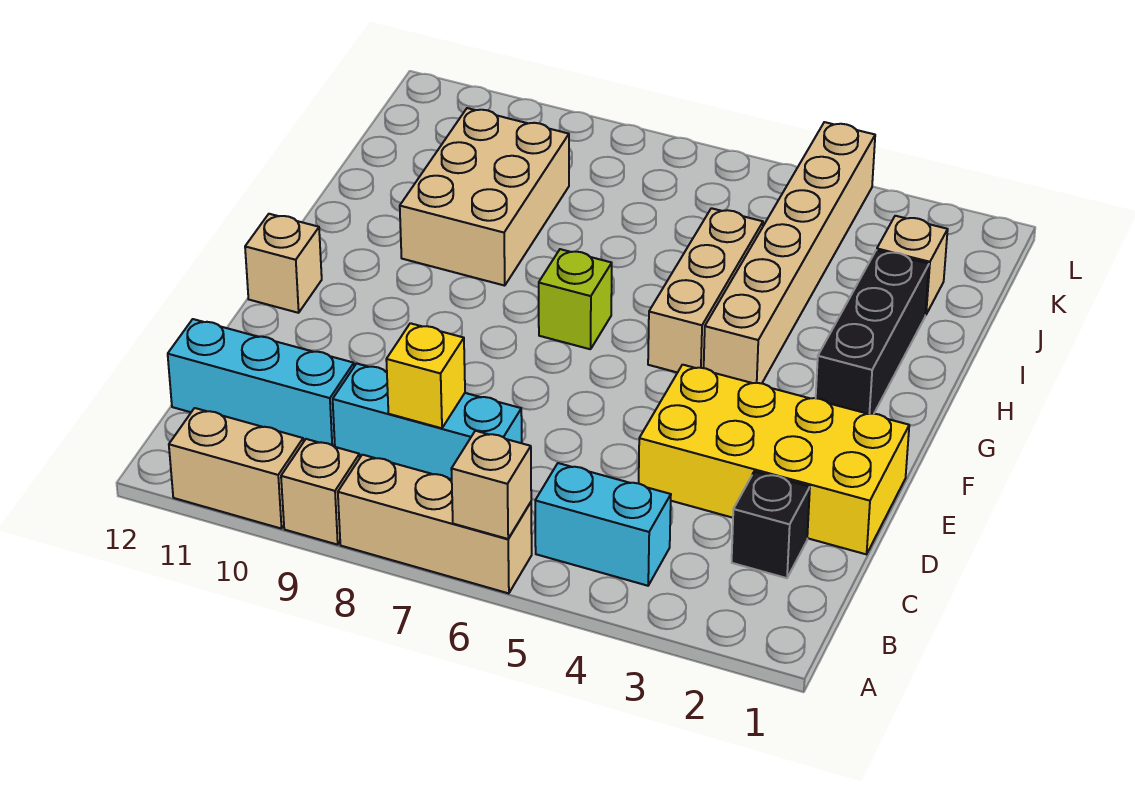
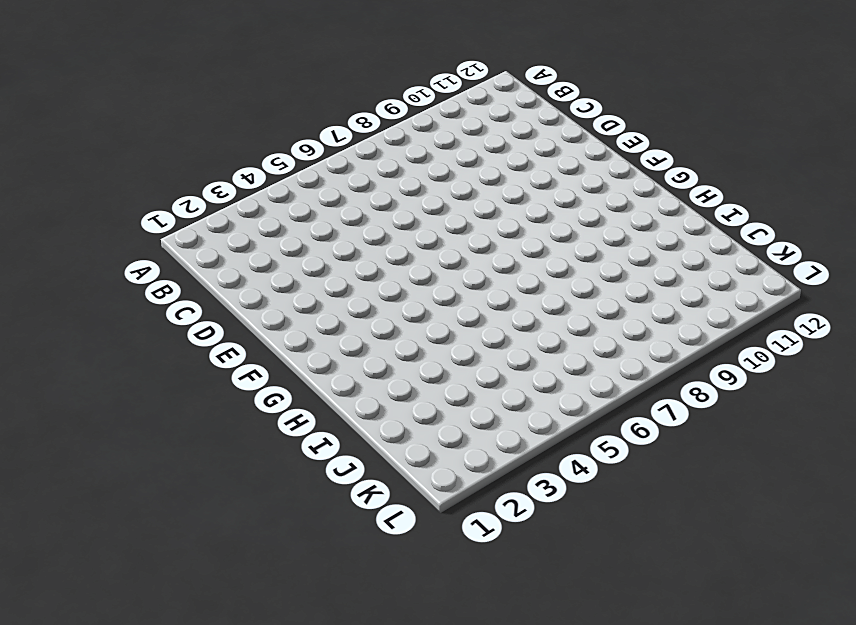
none -> tan brick A6:A8 level 1
none -> tan brick A9 level 1
none -> tan brick A10:A11 level 1

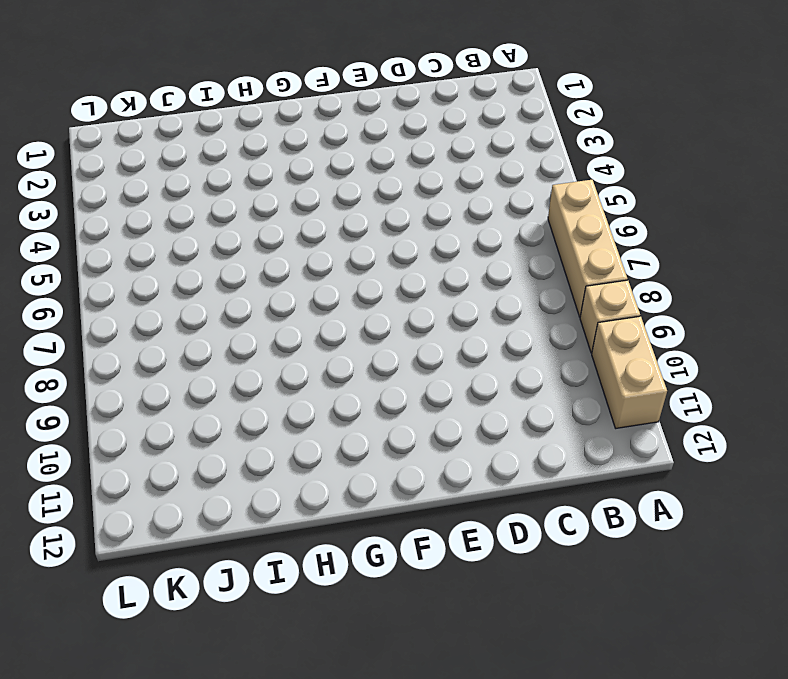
none -> cyan brick B4:B5 level 1
none -> black brick C2 level 1
none -> cyan brick C7:C9 level 1

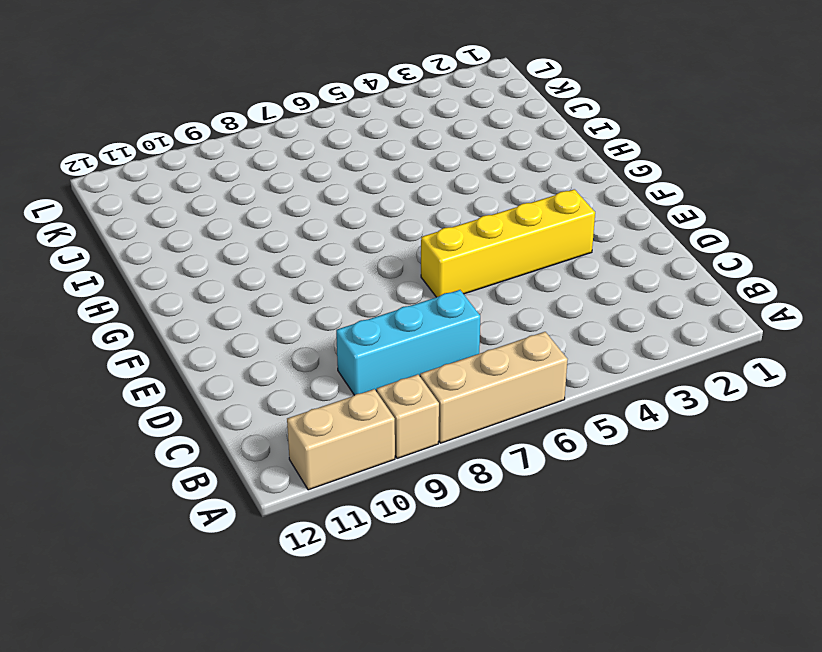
yellow brick E3:E6 level 1 -> yellow brick D1:E4 level 1
none -> cyan brick B4:B5 level 1
none -> black brick C2 level 1
none -> cyan brick C10:C12 level 1

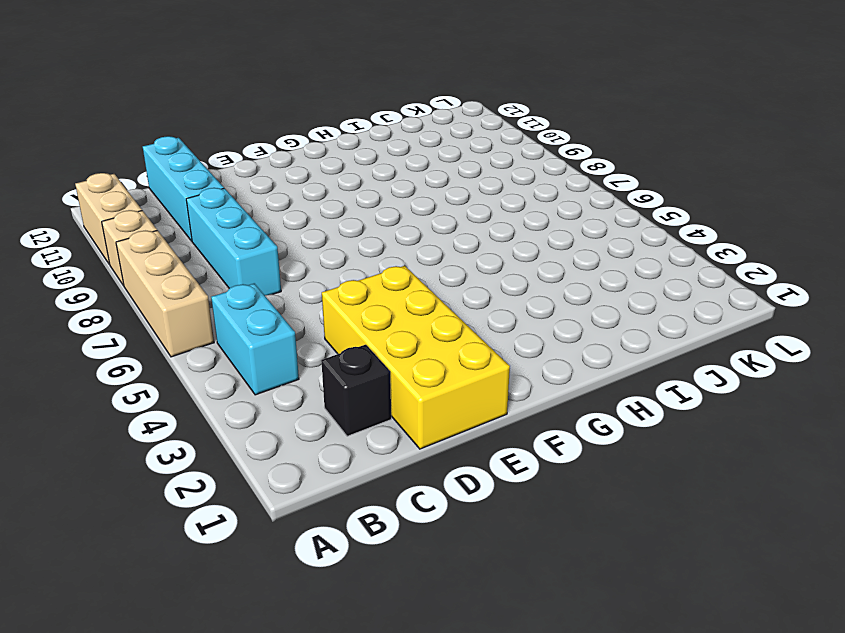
none -> tan brick F12 level 1
none -> black brick G2:I2 level 1
none -> tan brick G4:L4 level 1

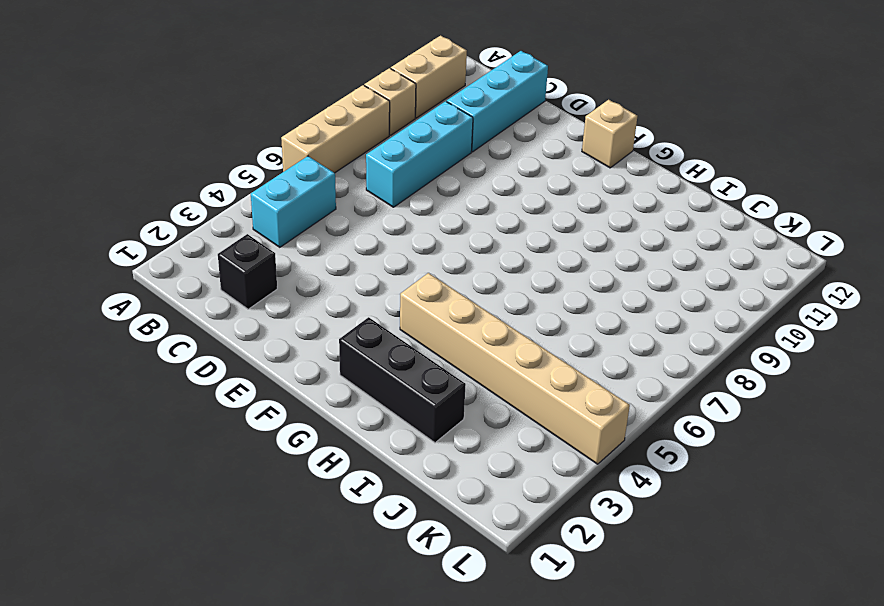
none -> yellow brick D1:E4 level 1
none -> tan brick G5:I5 level 1
none -> lime brick G7 level 1

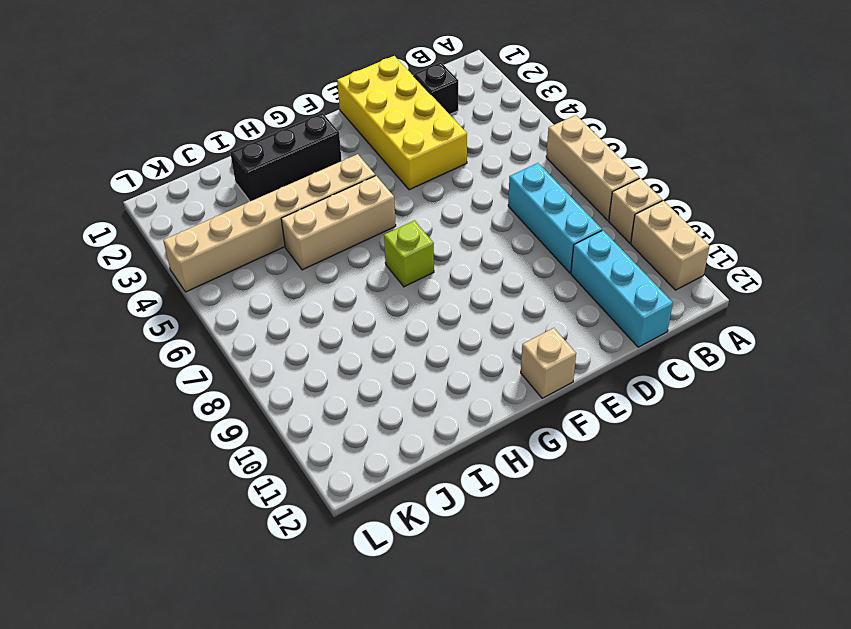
none -> cyan brick B4:B5 level 1
none -> tan brick H9:J10 level 1
none -> tan brick J2 level 1

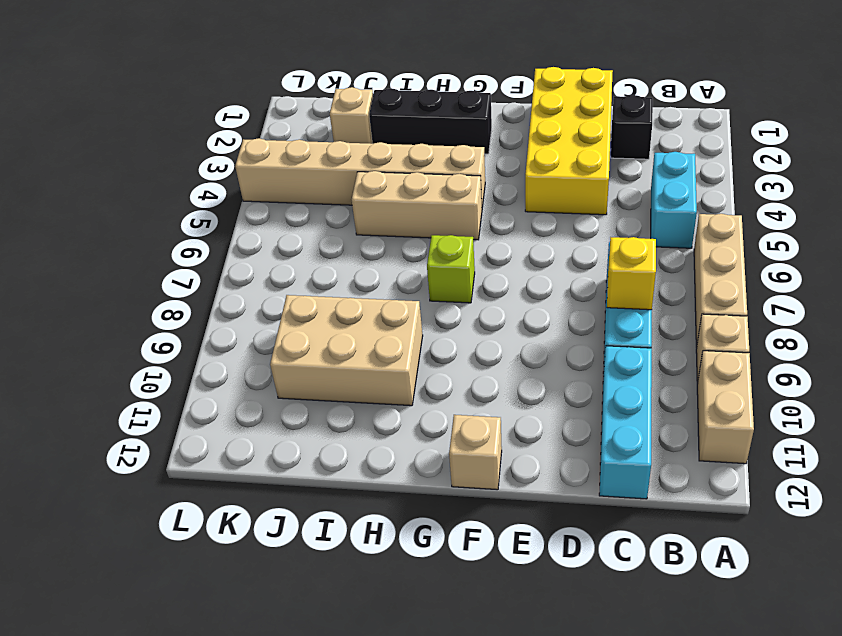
none -> tan brick A6 level 2

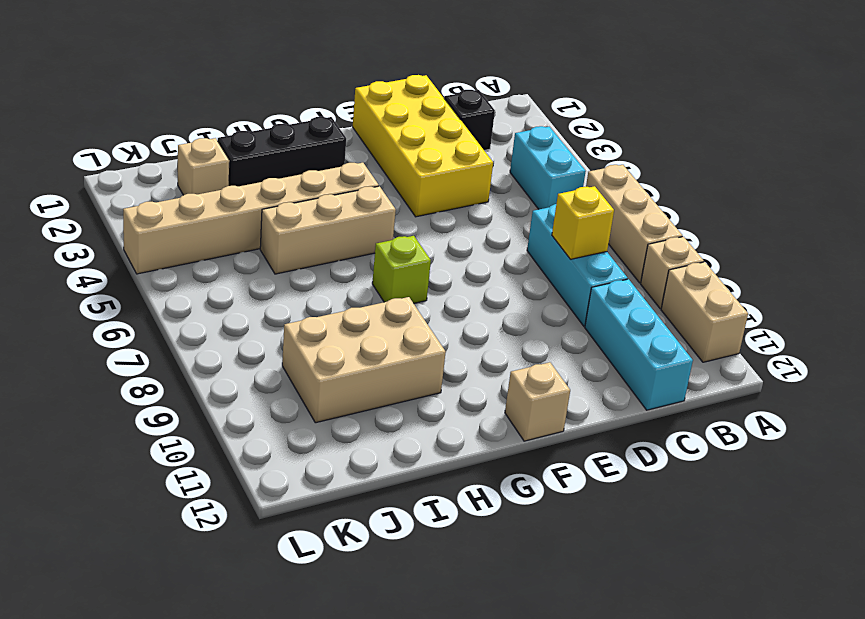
none -> tan brick A6 level 2

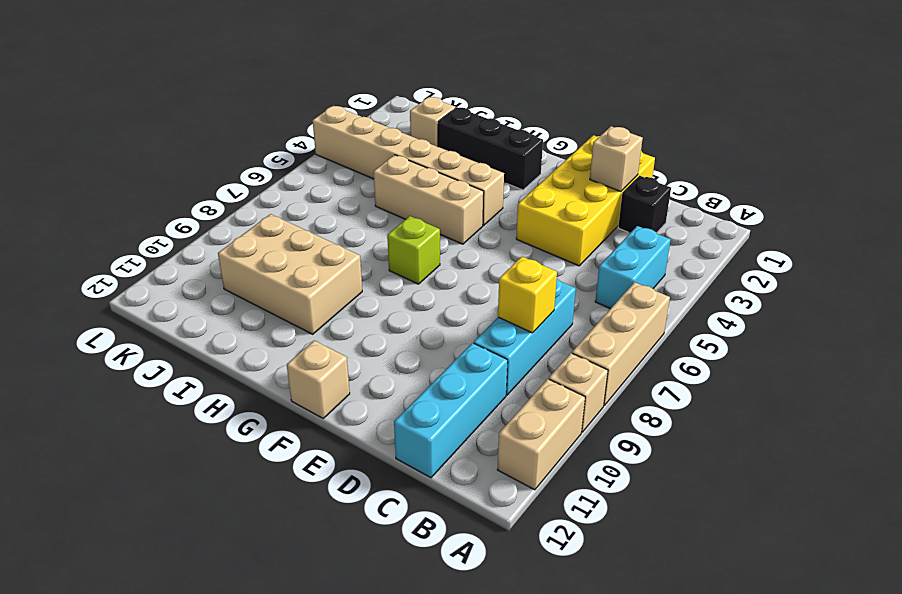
tan brick D2 level 2 -> tan brick A6 level 2

